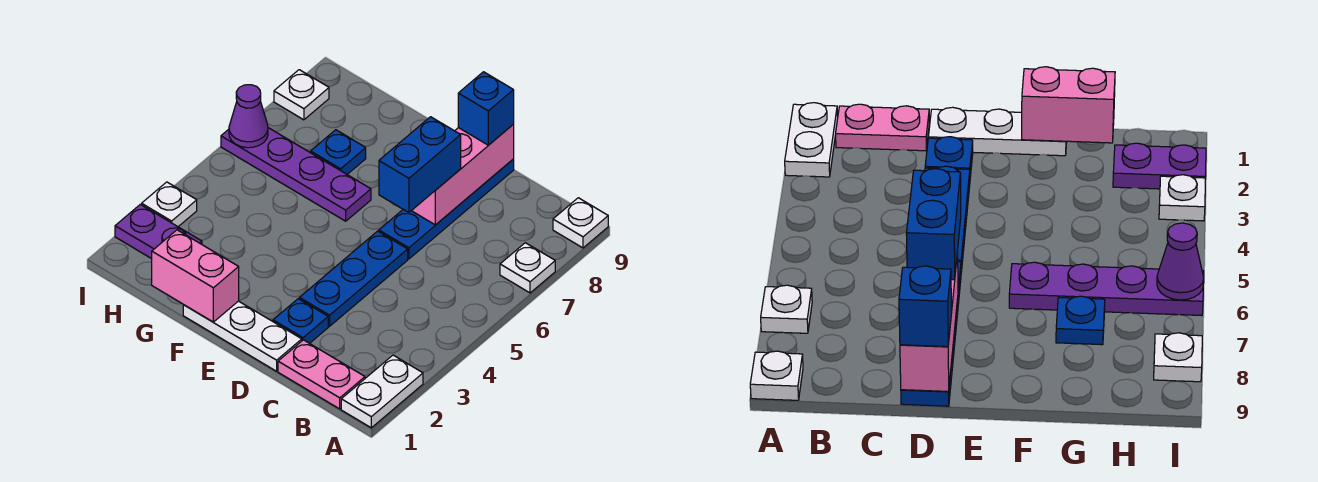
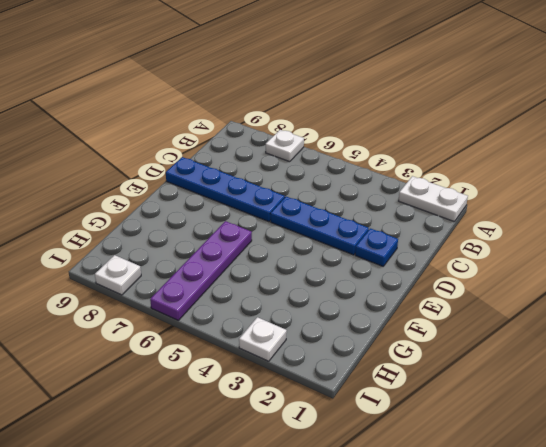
none -> white plate A9 level 1
none -> pink plate B1:C1 level 1
none -> white plate D1:F1 level 1

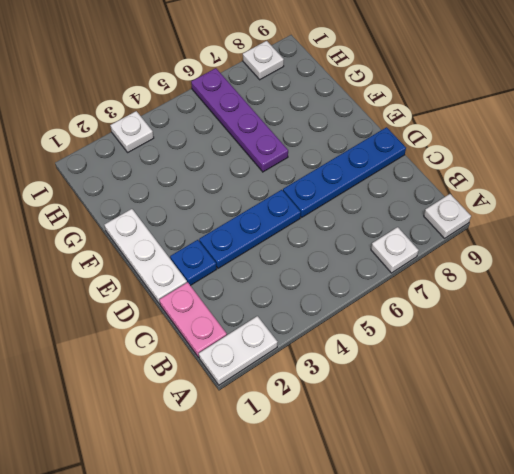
none -> blue plate G7 level 1
none -> purple plate H2:I2 level 1
none -> pink brick D7:D9 level 2

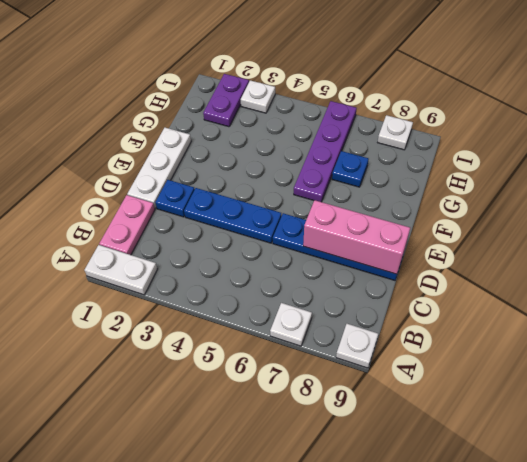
none -> pink brick F1:G1 level 2
none -> purple cone I6 level 2
none -> blue brick D6:D7 level 3

